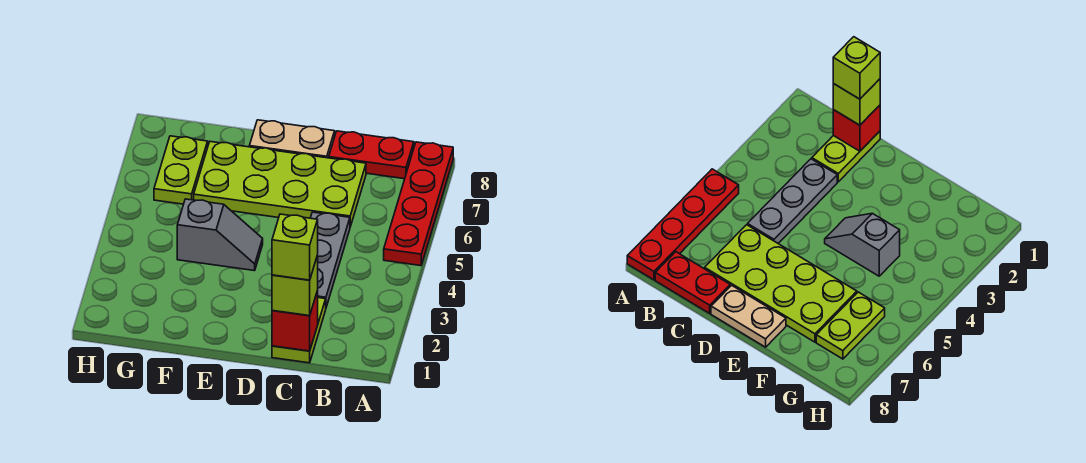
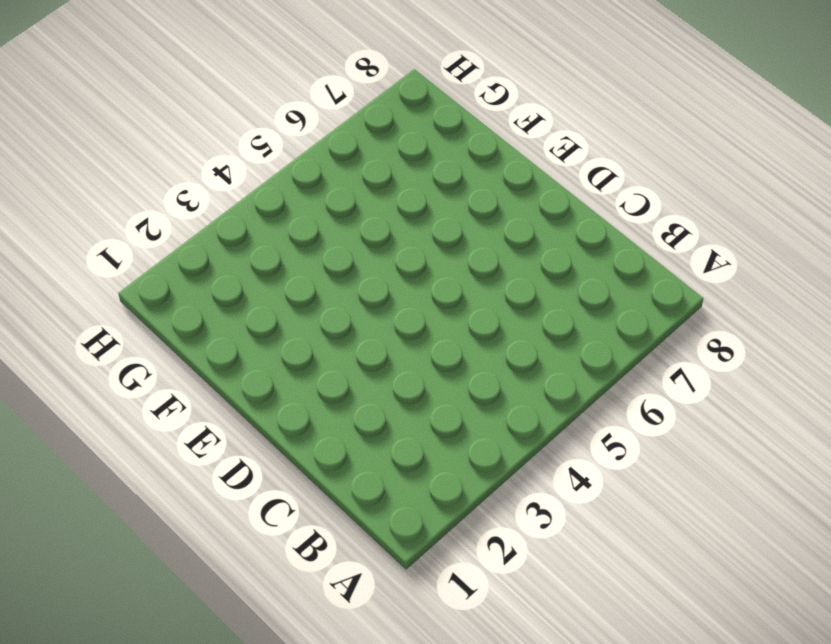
none -> red plate A5:A8 level 1
none -> red plate B8:C8 level 1

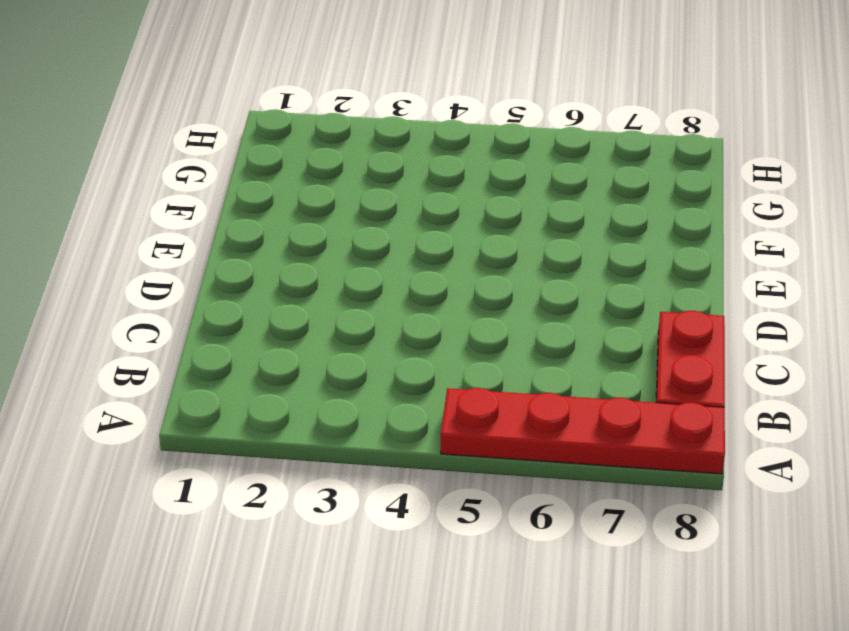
none -> lime plate C1:C2 level 1
none -> grey plate C3:C5 level 1

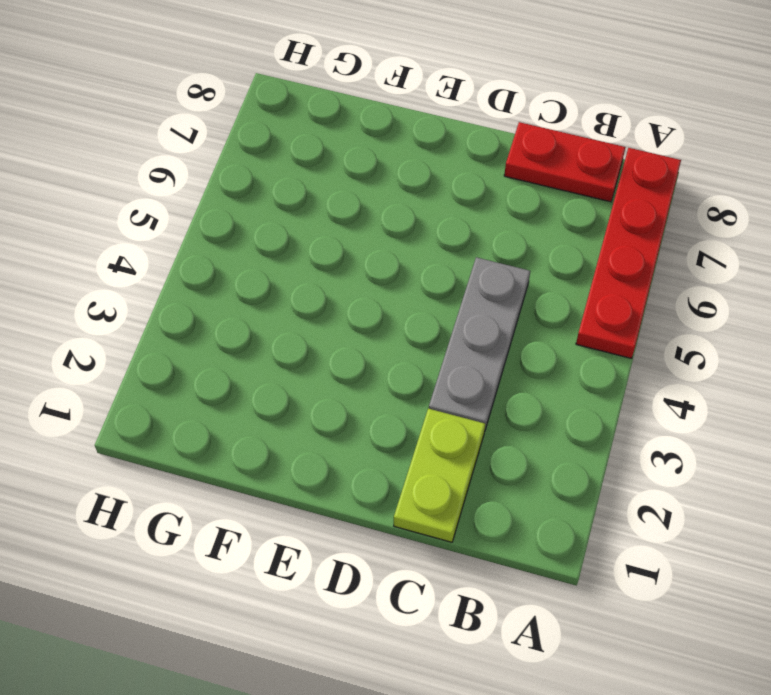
none -> lime plate C6:F7 level 1
none -> tan plate D8:E8 level 1

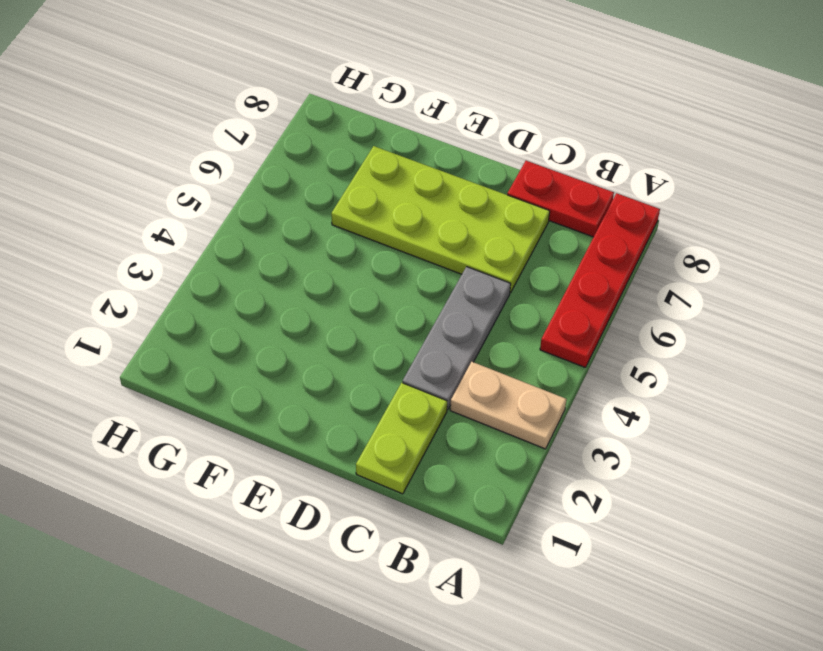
tan plate A3:B3 level 1 -> tan plate D8:E8 level 1
none -> grey slope E4:F4 level 1 top F
none -> lime plate G6:G7 level 1

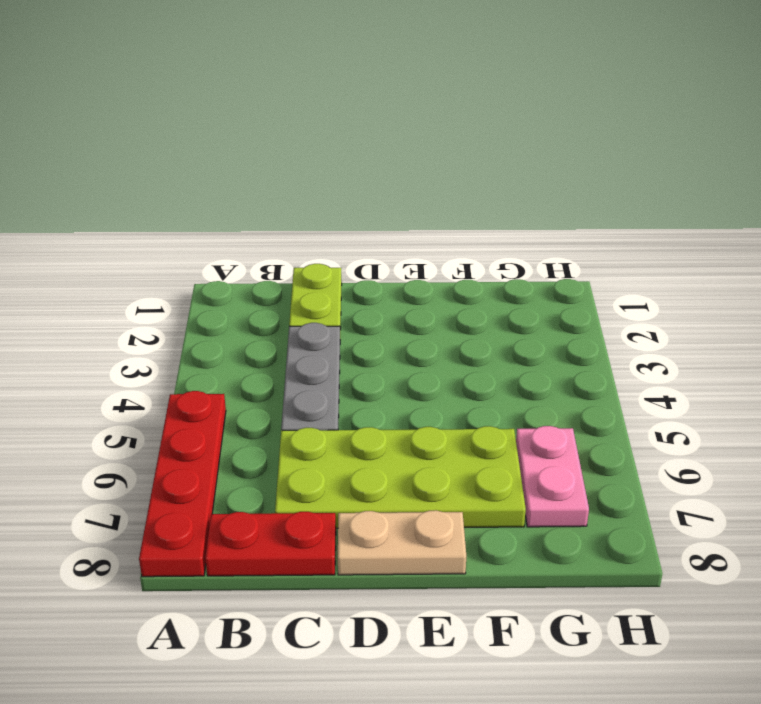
pink plate G6:G7 level 1 -> lime plate G6:G7 level 1
none -> grey slope E4:F4 level 1 top F
none -> red brick C1 level 2

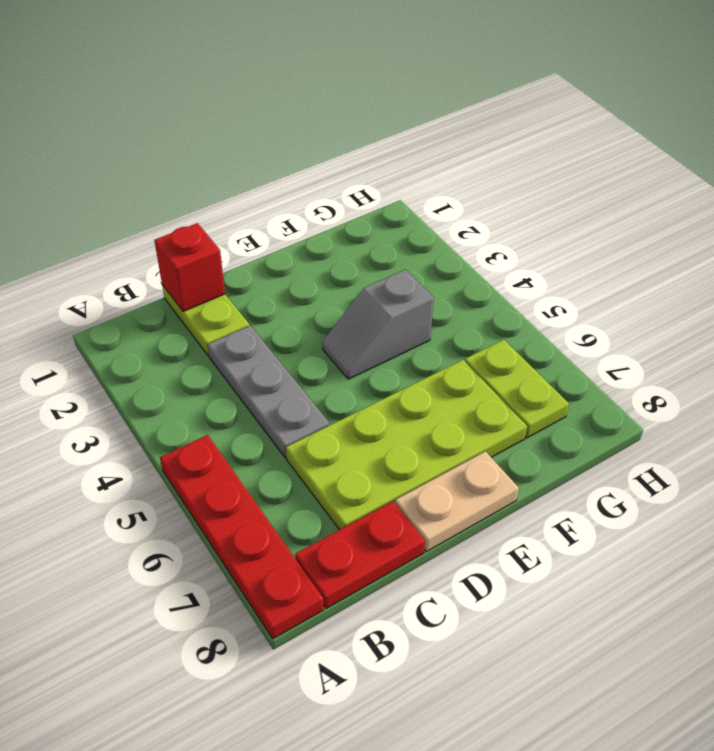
none -> lime brick C1 level 3
none -> lime brick C1 level 4

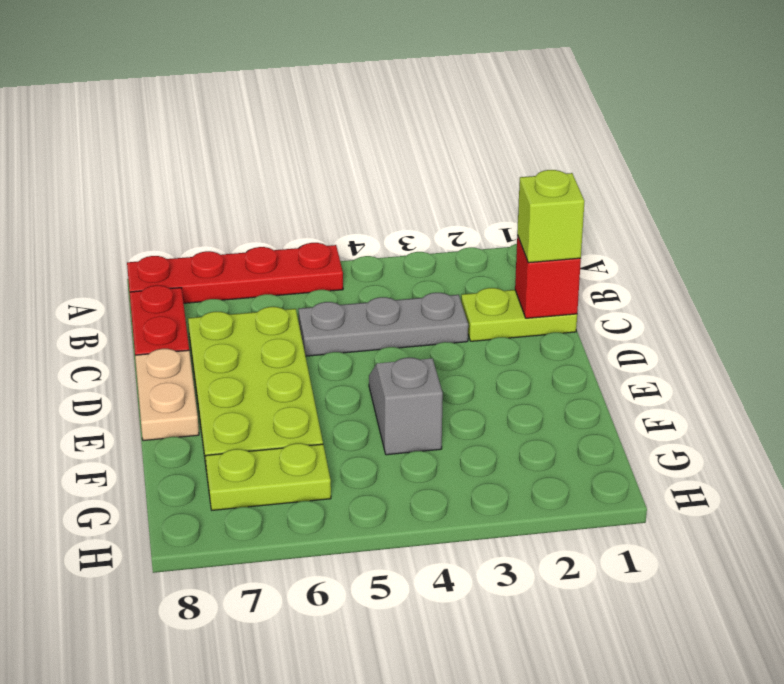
none -> lime brick C1 level 4

